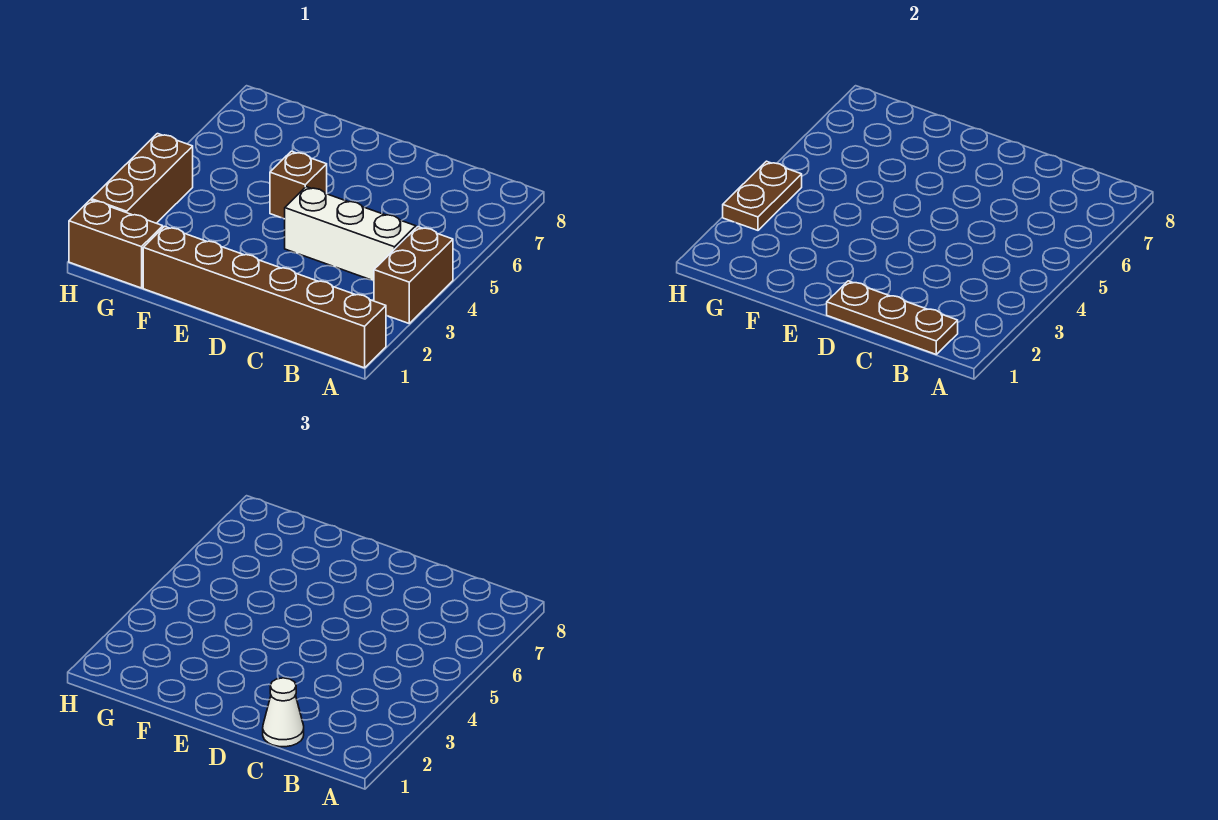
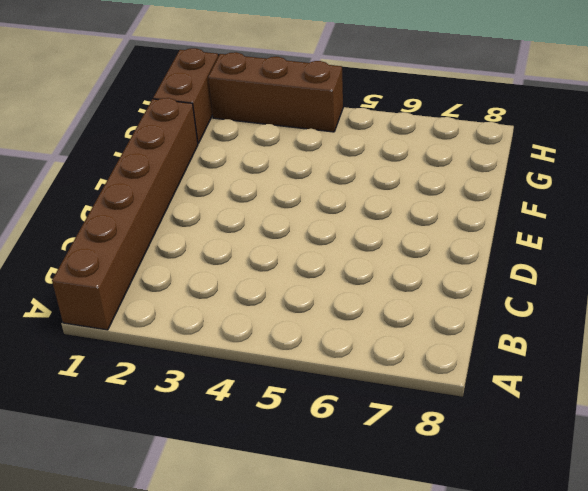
none -> brown brick A3:A4 level 1
none -> white brick B4:D4 level 1

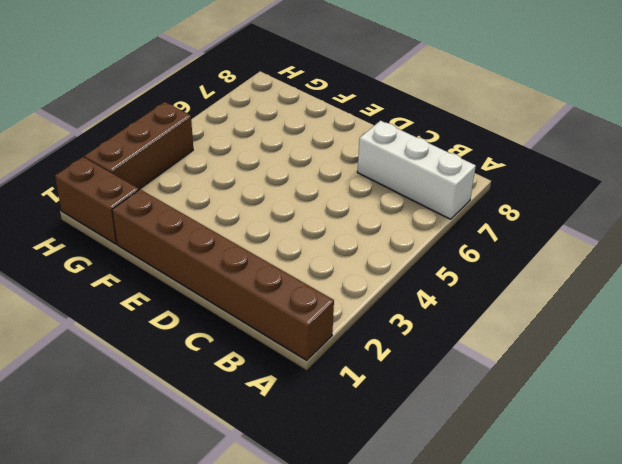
white brick A7:C7 level 1 -> white brick B4:D4 level 1
none -> brown brick A3:A4 level 1
none -> brown brick E5 level 1

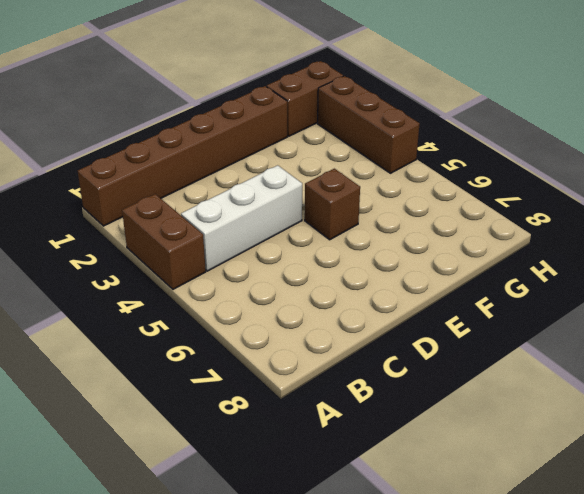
none -> brown plate B1:D1 level 2
none -> brown plate H3:H4 level 2

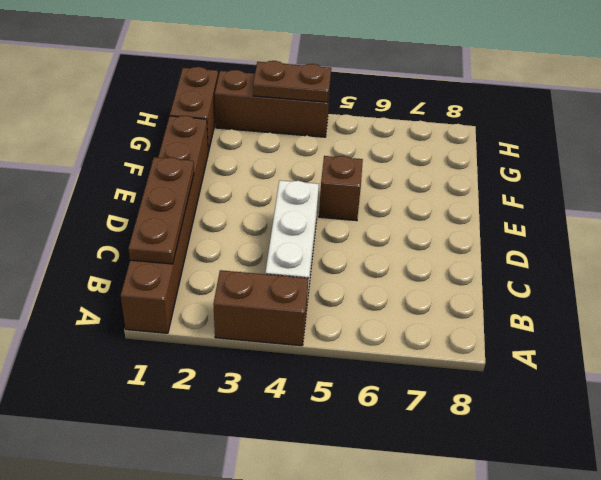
none -> white cone C1 level 3

